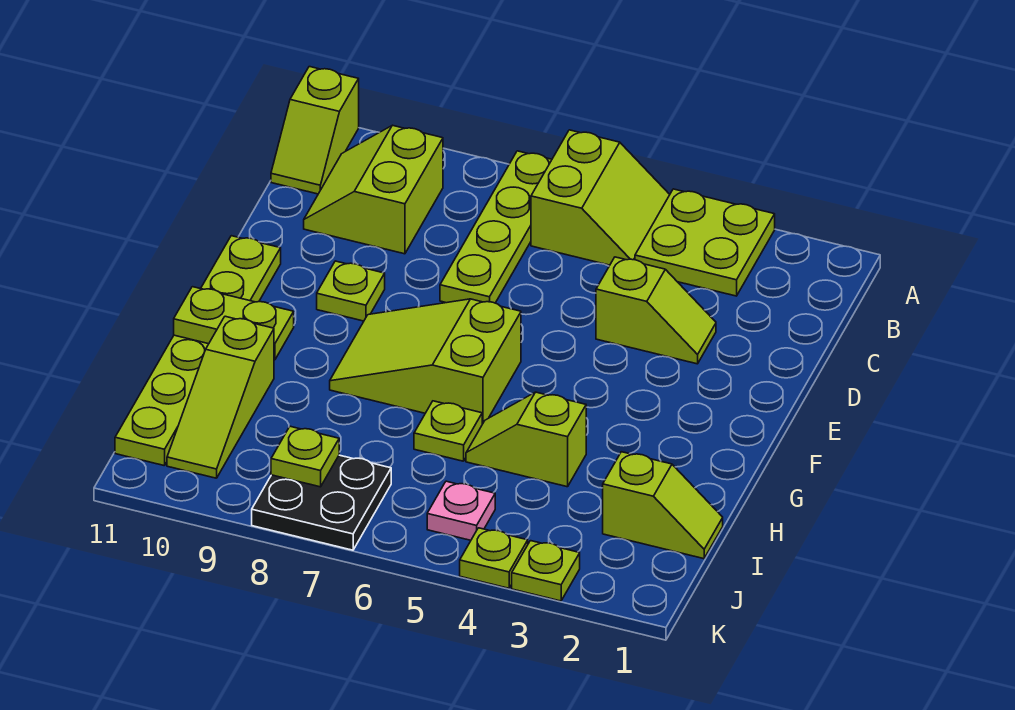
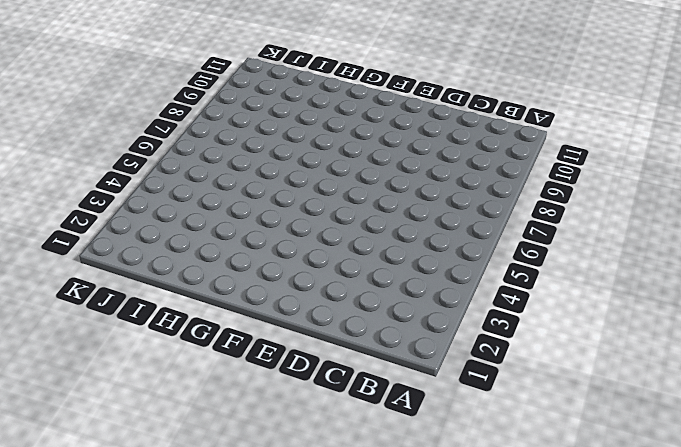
none -> lime plate A3:B4 level 1
none -> lime slope A5:B6 level 1 top 6
none -> lime plate A7:D7 level 1

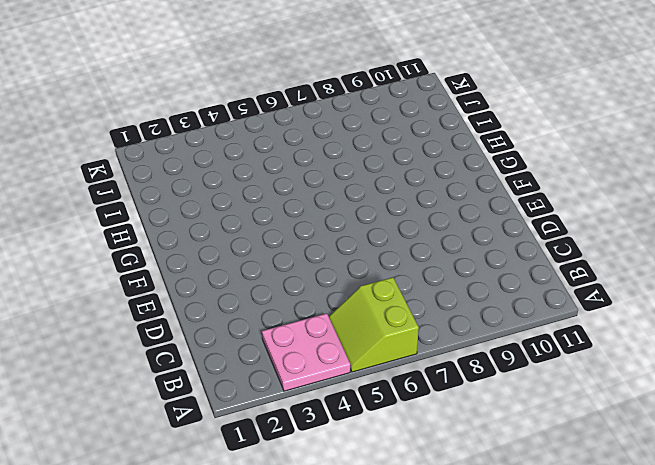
pink plate A3:B4 level 1 -> lime plate A3:B4 level 1
none -> lime plate A7:D7 level 1
none -> lime slope A11:B11 level 1 top A
none -> lime slope B9:C10 level 1 top 9

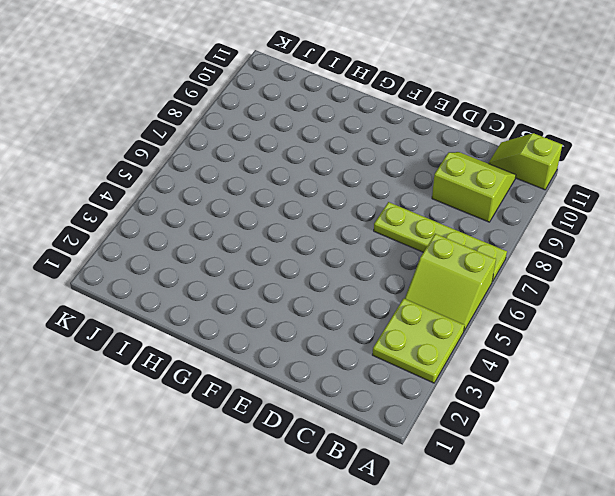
none -> lime slope D3:D4 level 1 top 4
none -> lime plate E9 level 1
none -> lime plate E11:J11 level 1

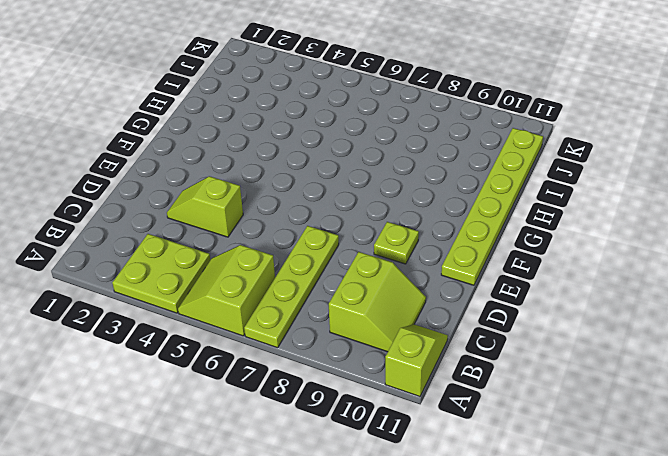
none -> lime slope F6:G8 level 1 top 6
none -> lime slope H4:H5 level 1 top 4
none -> lime plate H6 level 1

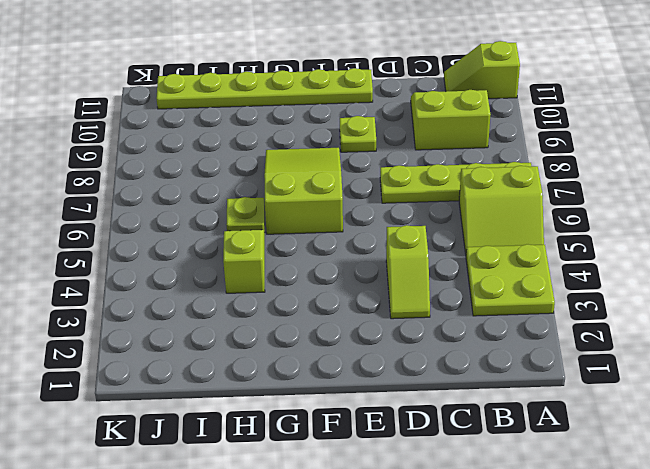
none -> lime slope H10:J10 level 1 top H
none -> lime slope I1:I2 level 1 top 2
none -> pink plate J5 level 1

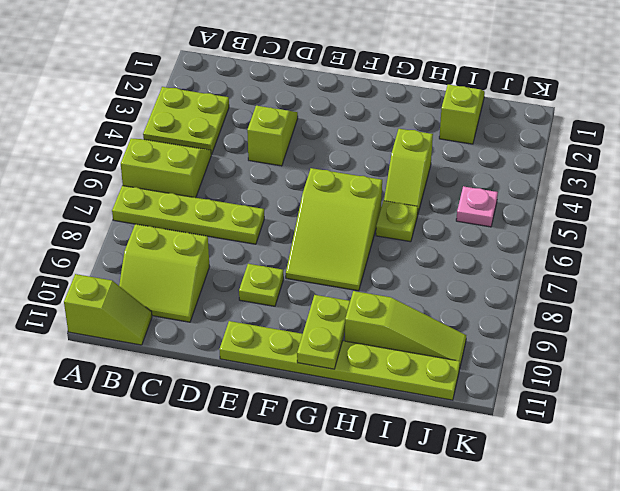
none -> black plate J7:K8 level 1
none -> lime plate K3 level 1
none -> lime plate K4 level 1

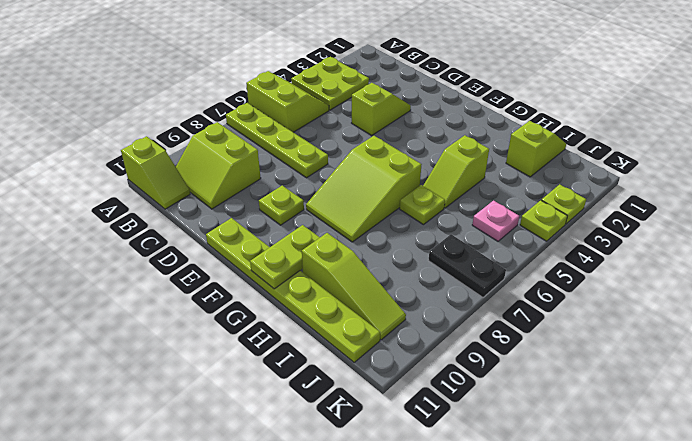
black plate J7:K7 level 1 -> black plate J7:K8 level 1
none -> lime plate J8 level 2

